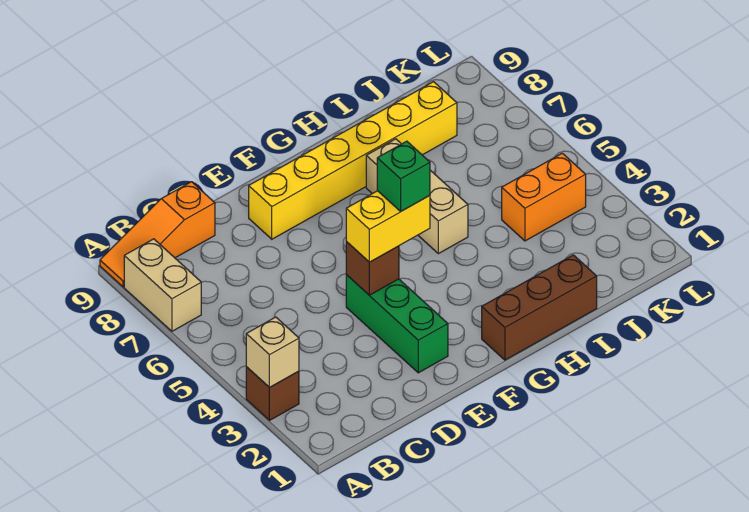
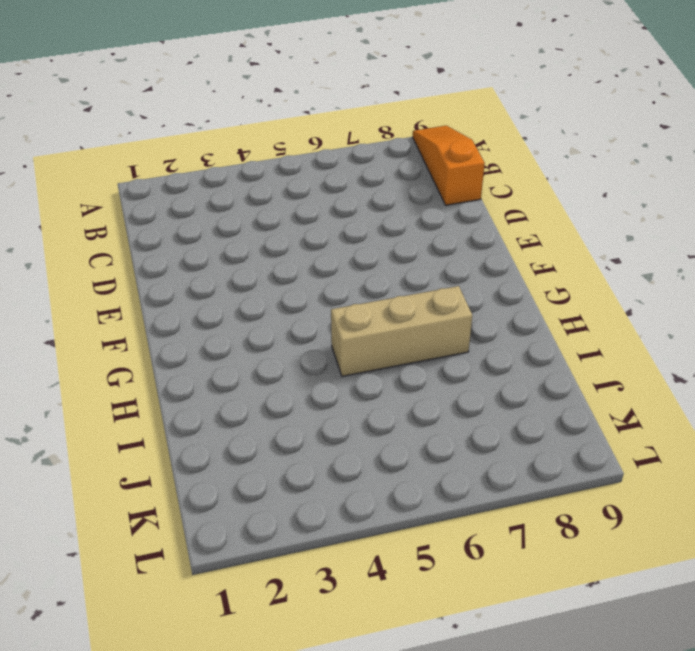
none -> brown brick A3 level 1
none -> tan brick A7:A8 level 1
none -> green brick E2:E4 level 1

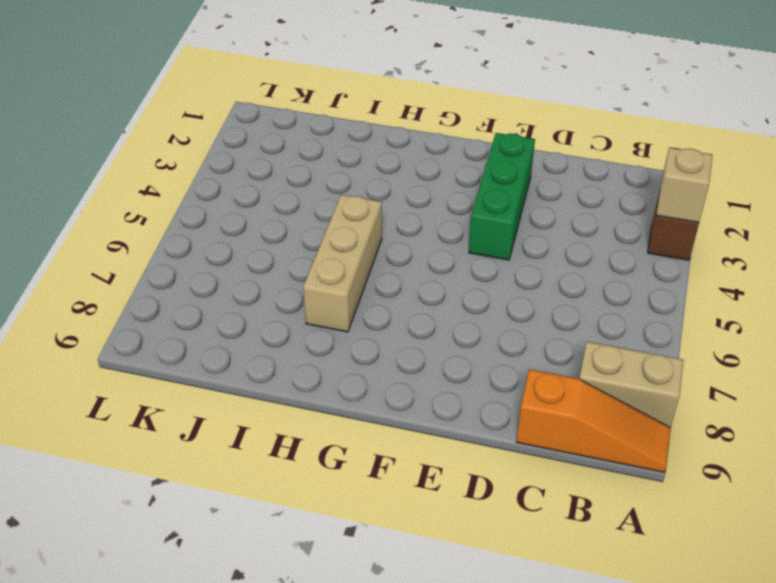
tan brick A8:B8 level 1 -> tan brick A7:A8 level 1
none -> yellow brick E8:J8 level 1
none -> brown brick G1:I1 level 1
none -> orange brick J4:K4 level 1

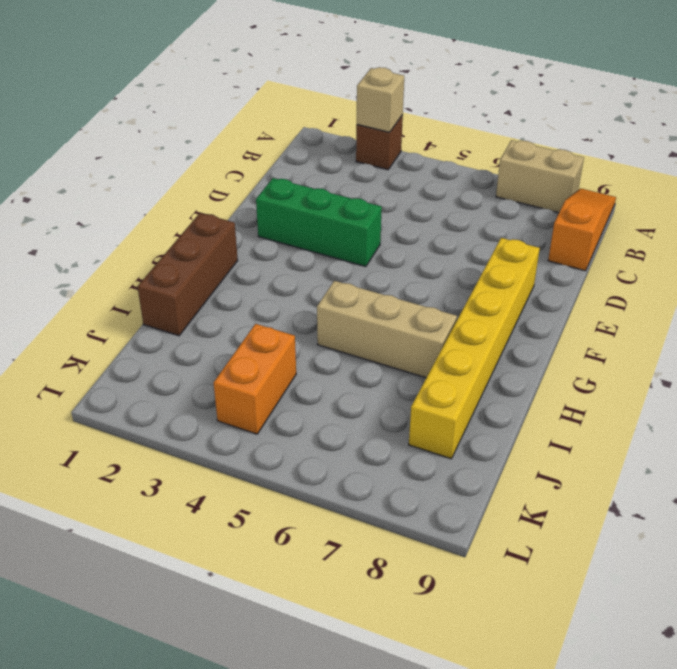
none -> brown brick E4 level 2
none -> yellow brick E4:F4 level 3
none -> green brick F4 level 4

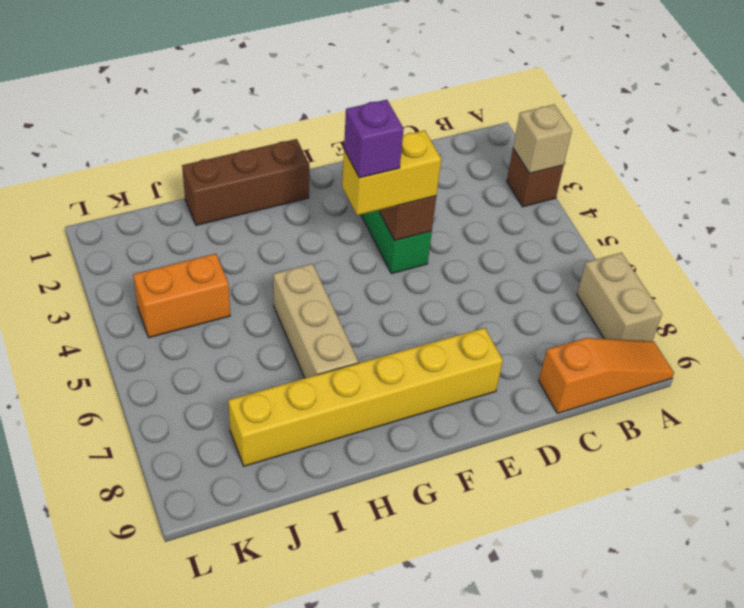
purple brick F4 level 4 -> green brick F4 level 4

